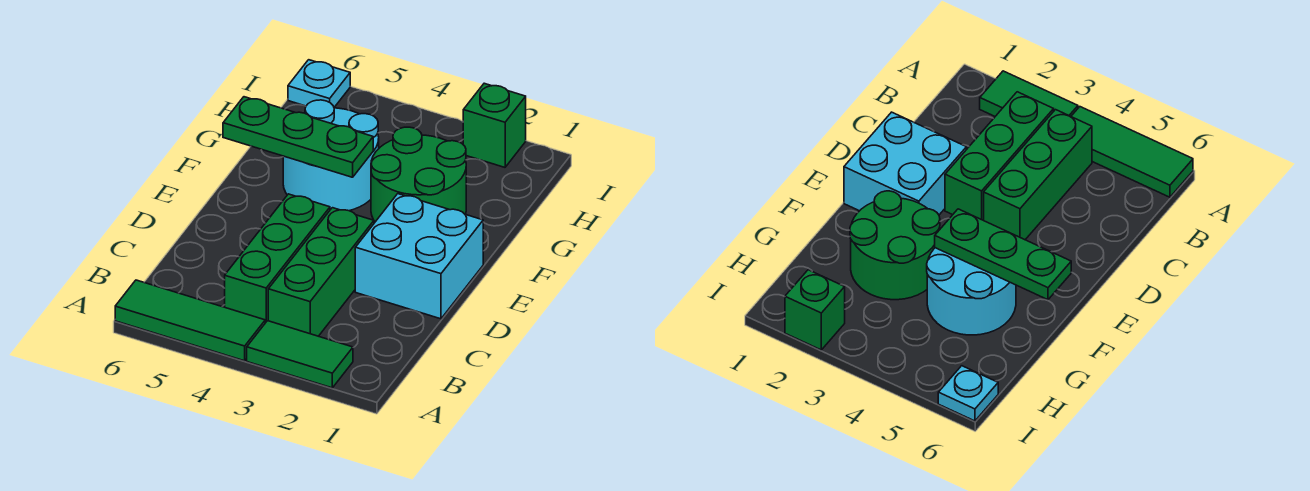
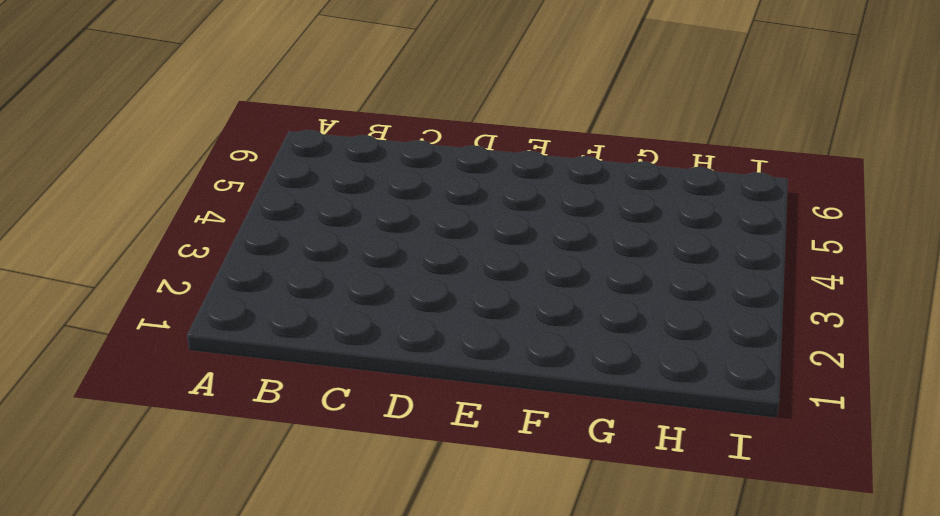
none -> green tile A2:A3 level 1
none -> green tile A4:A6 level 1

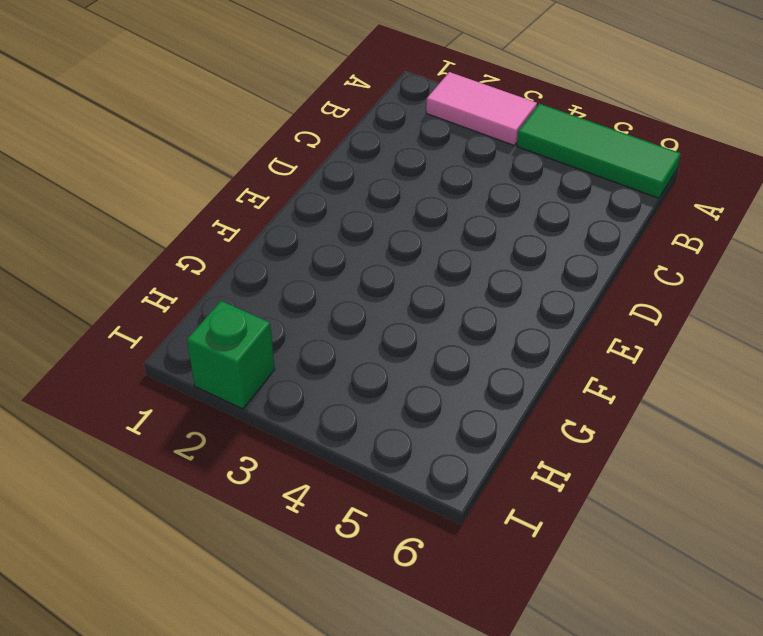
pink tile A2:A3 level 1 -> green tile A2:A3 level 1
none -> green brick B3:D3 level 1
none -> green brick B4:D4 level 1

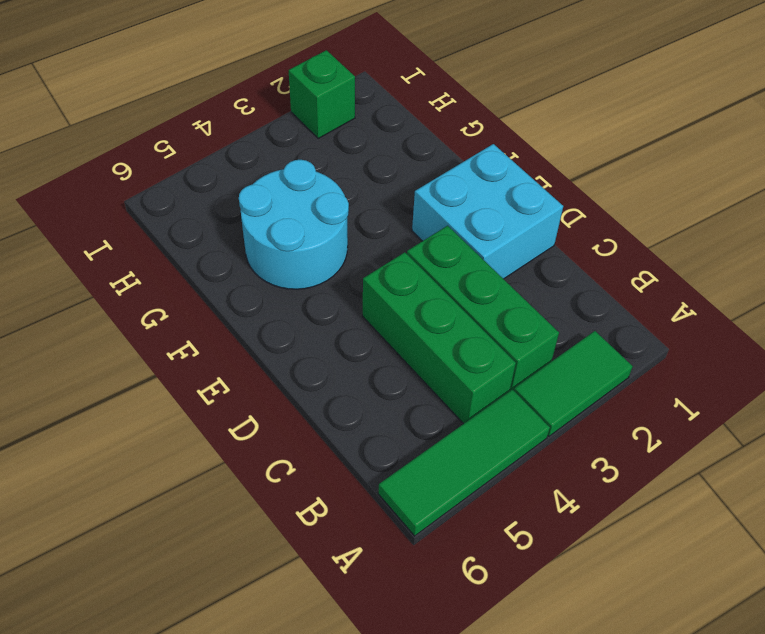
none -> green round brick F2:G3 level 1
none -> cyan plate I6 level 1

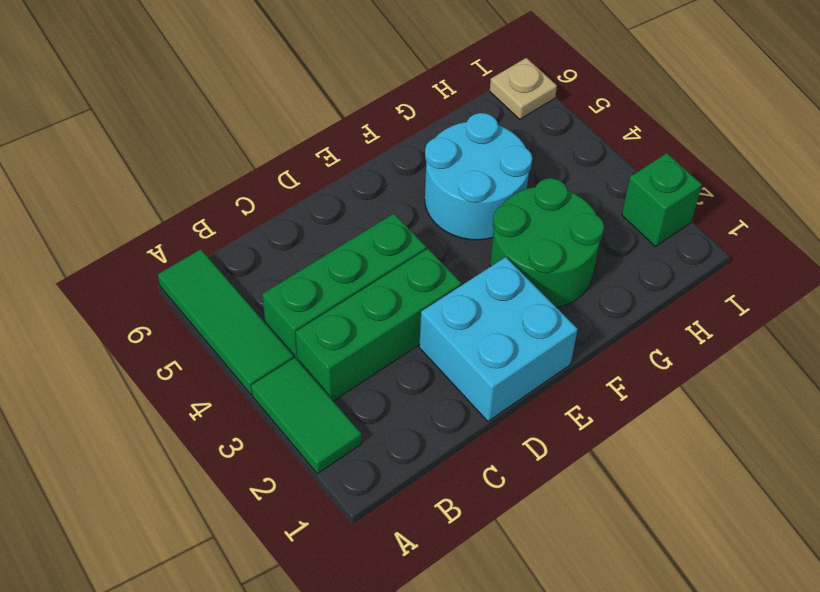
tan plate I6 level 1 -> cyan plate I6 level 1
none -> green plate F4:F6 level 2

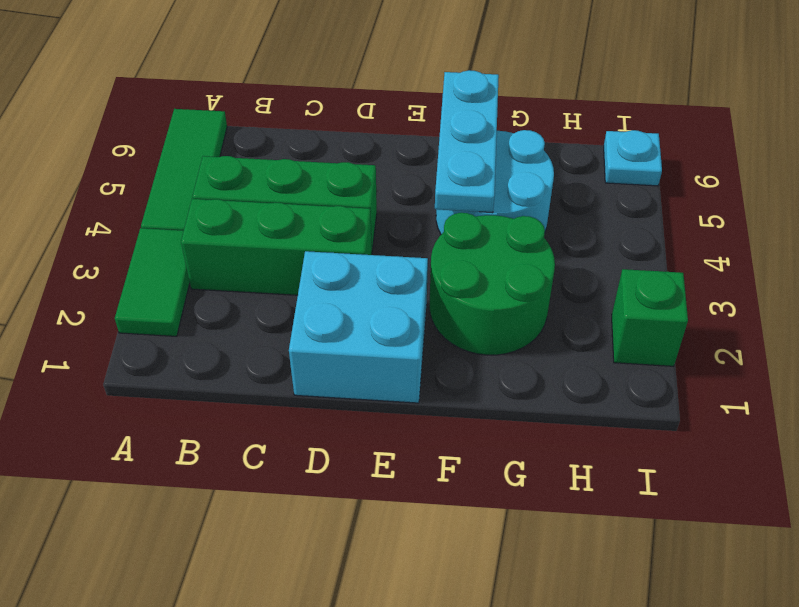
cyan plate F4:F6 level 2 -> green plate F4:F6 level 2

